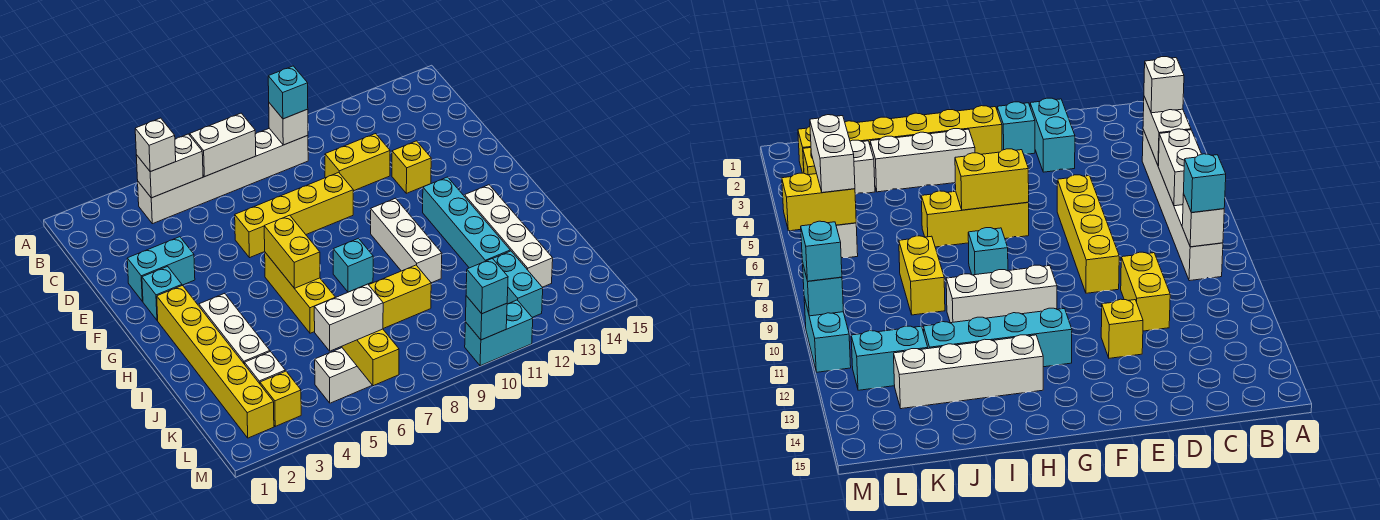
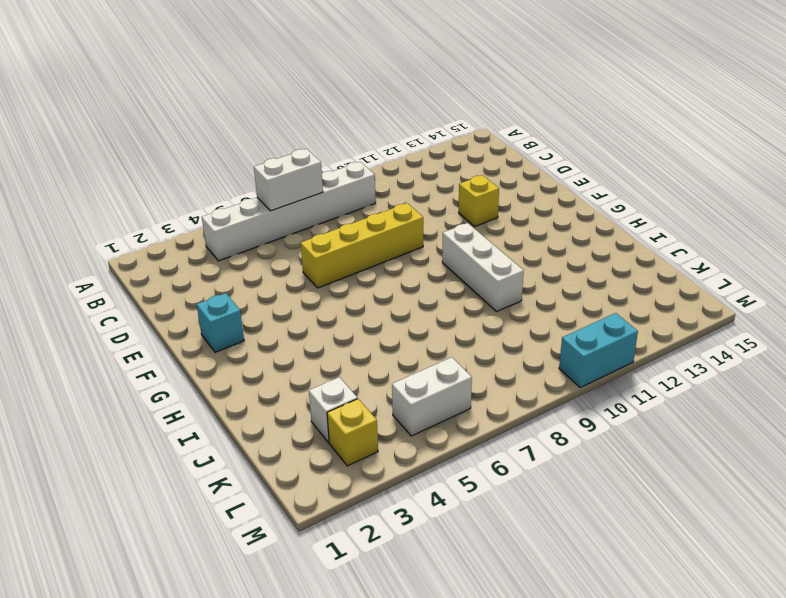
none -> yellow brick D10:D11 level 1
none -> cyan brick E2:E3 level 1
none -> yellow brick G2:L2 level 1

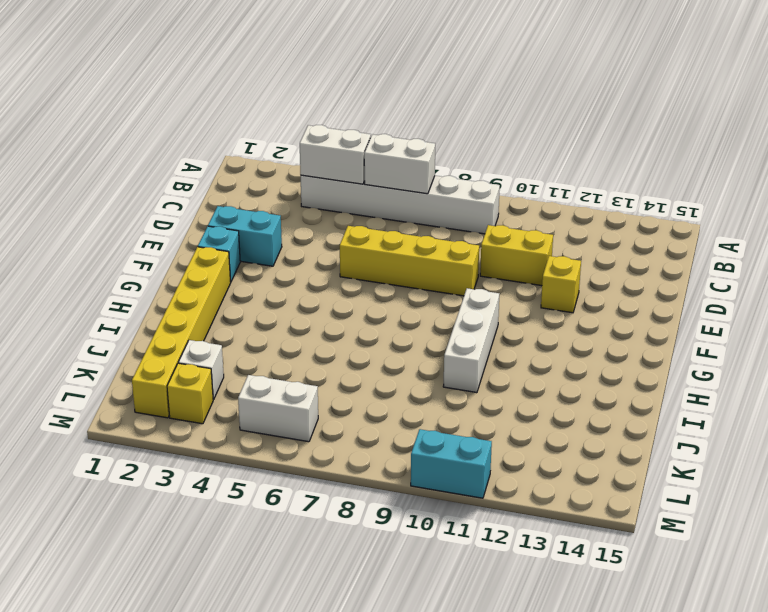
none -> yellow brick G6:I6 level 1
none -> cyan brick G12:J12 level 1
none -> white brick H3:J3 level 1

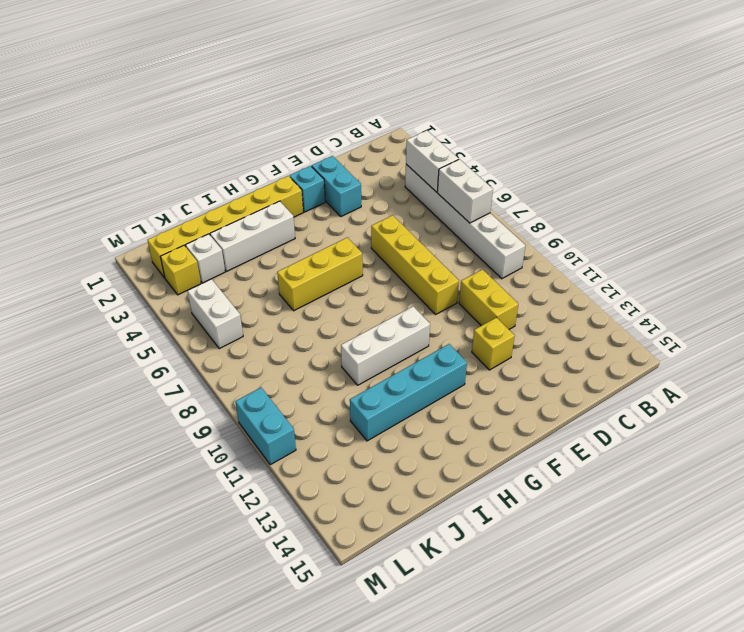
none -> cyan brick H8 level 1
none -> white brick H13:K13 level 1
none -> yellow brick J8:J9 level 1

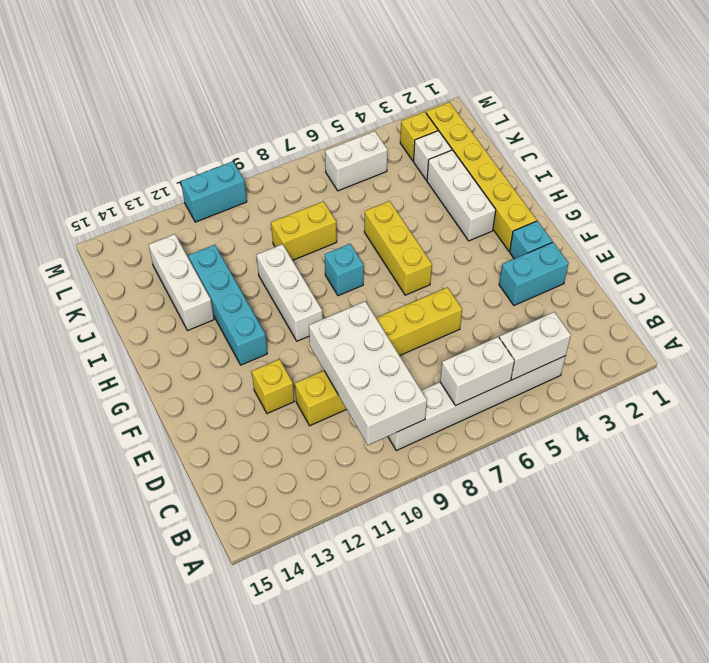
white brick B9:E10 level 2 -> white brick B9 level 2
white brick I13:K13 level 1 -> white brick H13:K13 level 1
none -> cyan brick K12:L12 level 1
none -> yellow brick G6:H6 level 2
none -> yellow brick L6:M6 level 2

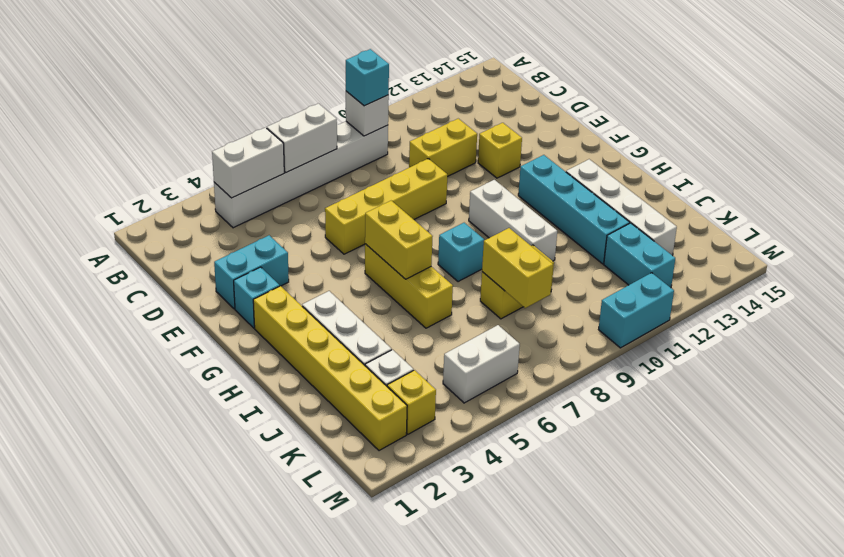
yellow brick J8:K8 level 2 -> yellow brick L6:M6 level 2
none -> cyan brick M10 level 2
none -> white brick B4 level 3
none -> white brick L5:L6 level 3

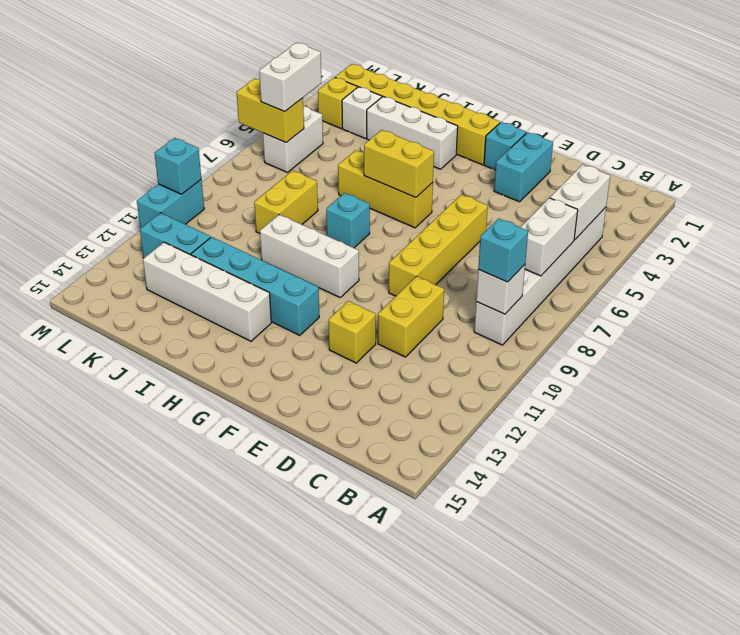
none -> white brick B4 level 3
none -> cyan brick M10 level 3

